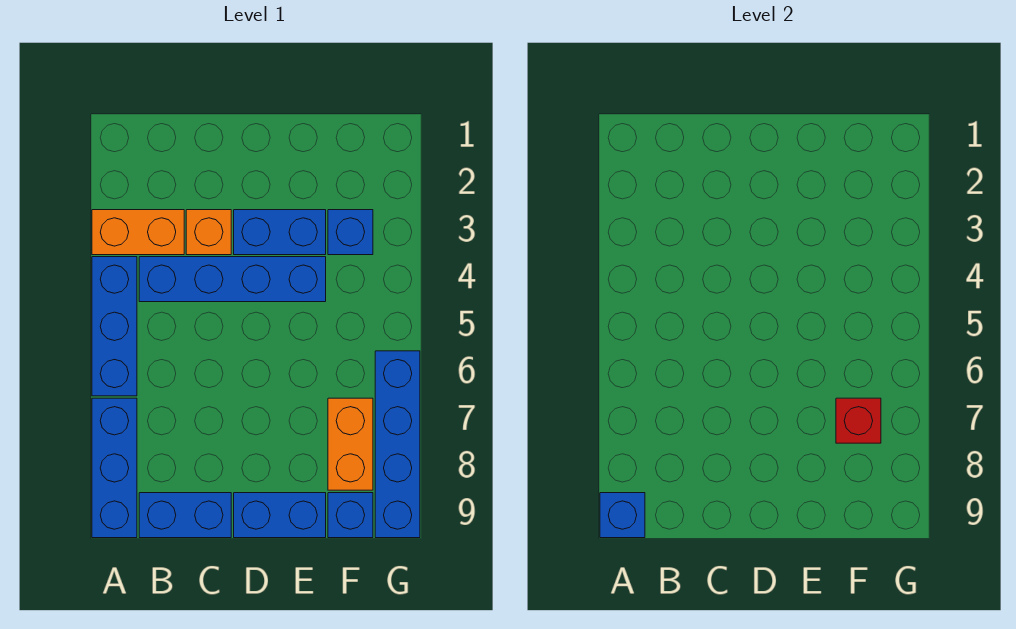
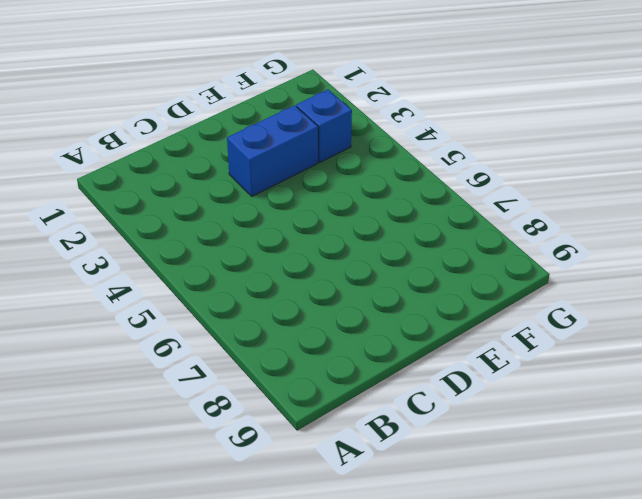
none -> orange brick A3:B3 level 1
none -> blue brick A4:A6 level 1
none -> blue brick A7:A9 level 1

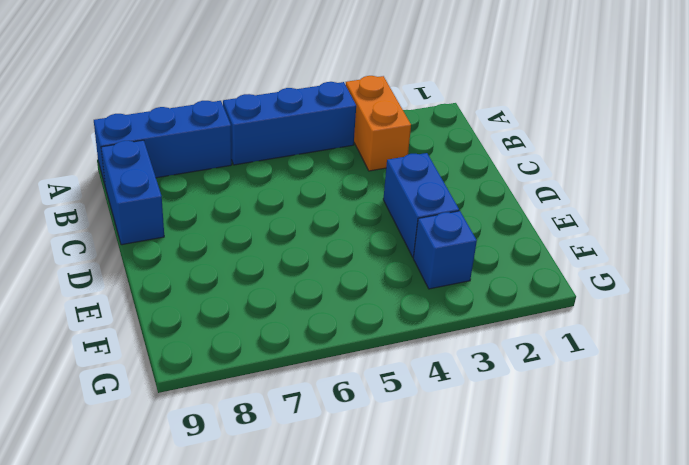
none -> blue brick B4:E4 level 1
none -> orange brick C3 level 1
none -> blue brick D9:E9 level 1

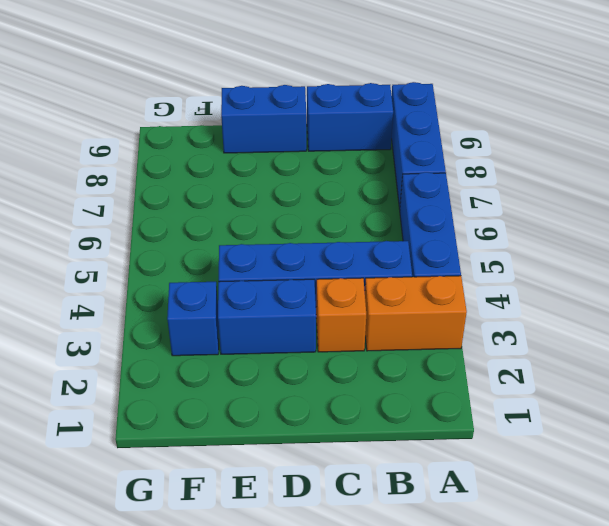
none -> orange brick F7:F8 level 1
none -> blue brick F9 level 1
none -> blue brick G6:G9 level 1

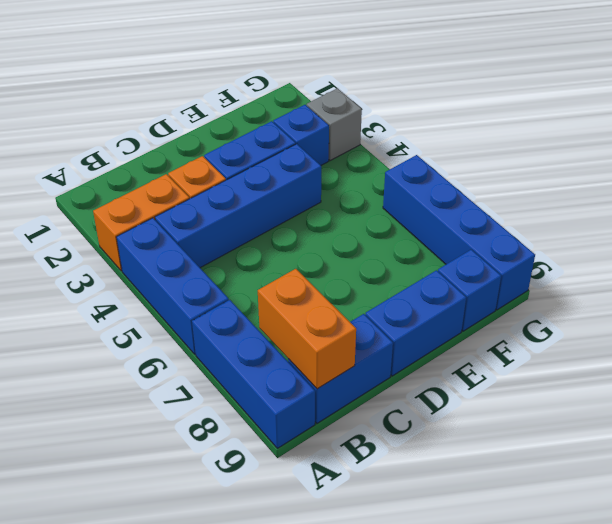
orange brick B8:B9 level 2 -> orange brick F7:F8 level 1
grey brick G3 level 1 -> none
none -> blue brick A9 level 2
none -> red brick F7 level 2

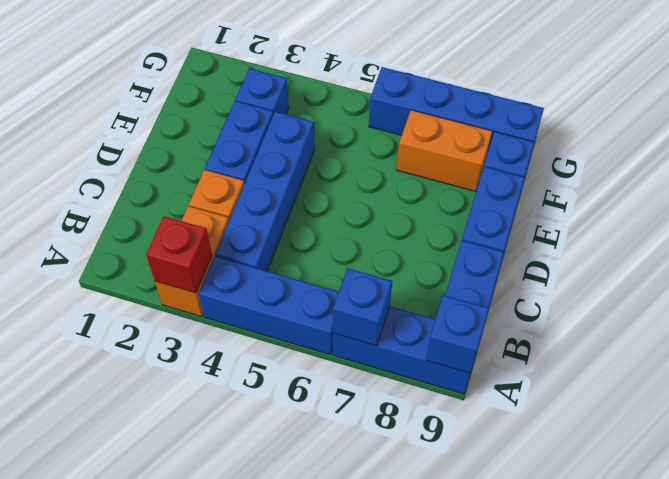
red brick A3 level 2 -> red brick F7 level 2
blue brick A7 level 2 -> none

